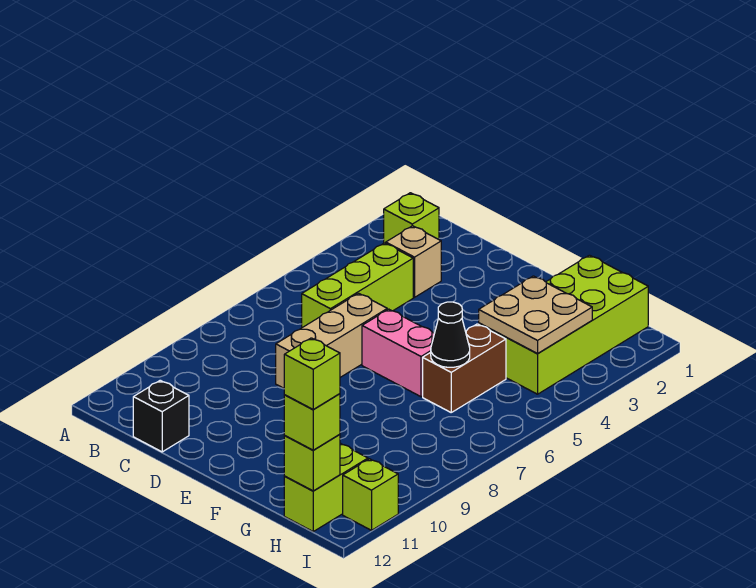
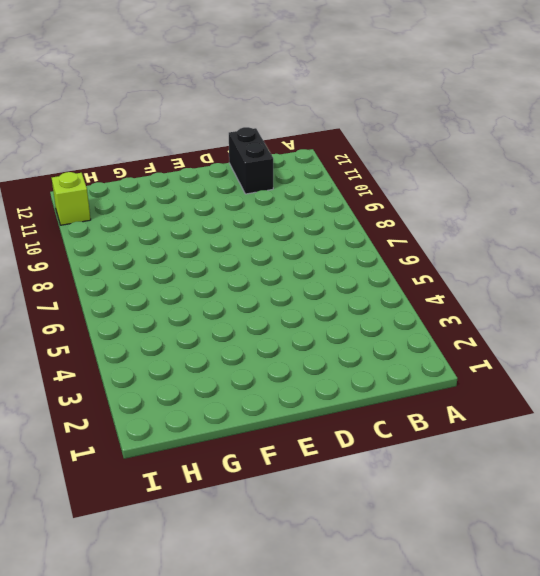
black brick C11:C12 level 1 -> black brick C12 level 1
none -> lime brick B2 level 1
none -> tan brick C3 level 1
none -> lime brick C4:C6 level 1

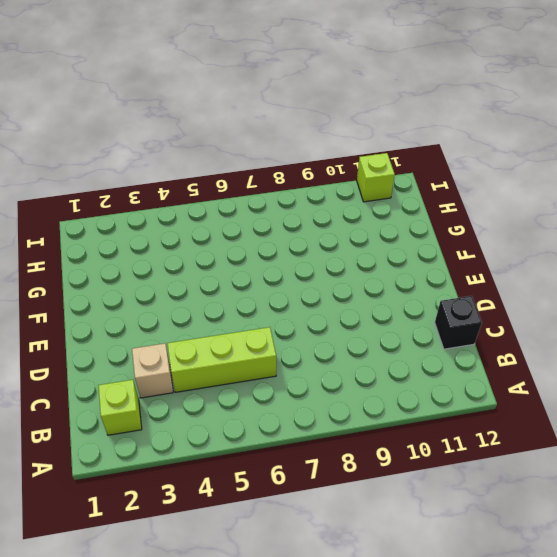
none -> tan brick D6:D8 level 1
none -> pink brick E6:F6 level 1
none -> lime brick G1:H4 level 1

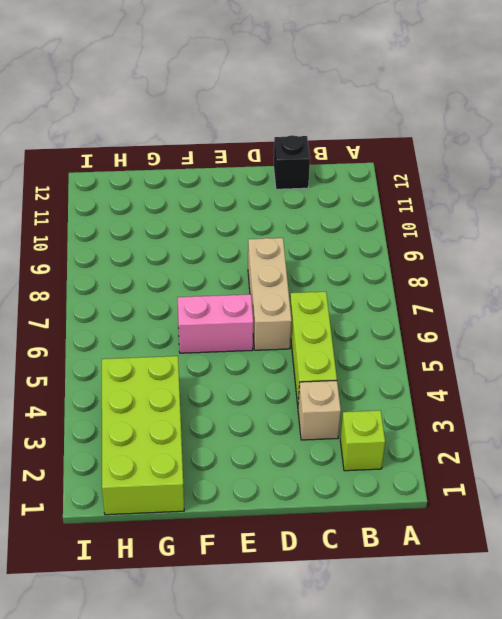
none -> brown brick G5:G6 level 1
none -> lime brick H11:H12 level 1
none -> lime brick I11 level 1

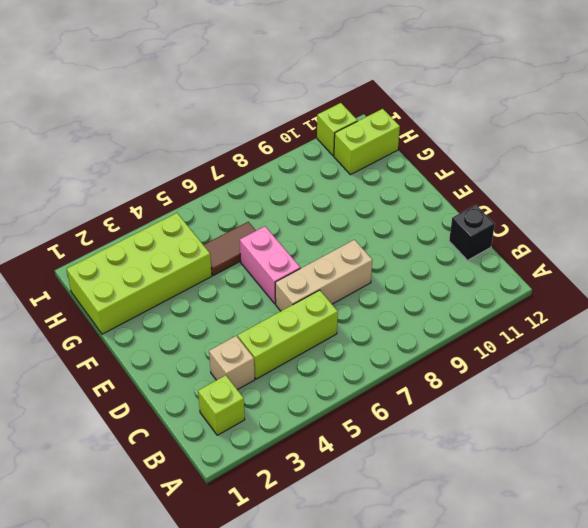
brown tile G5:G6 level 1 -> brown brick G5:G6 level 1
none -> tan plate G3:H4 level 2
none -> black cone G6 level 2
none -> lime brick H12 level 2

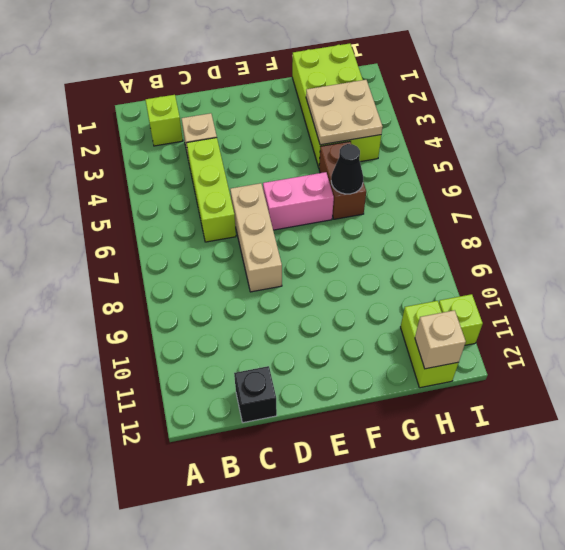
tan brick H12 level 2 -> lime brick H12 level 2
none -> lime brick H12 level 3
none -> lime brick H12 level 4

